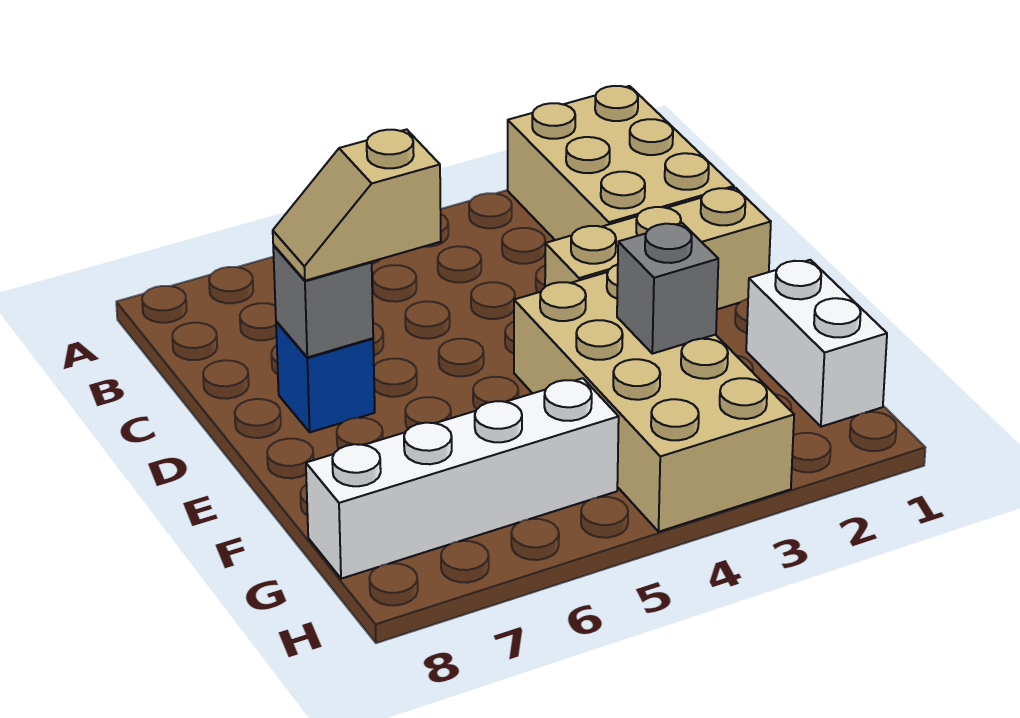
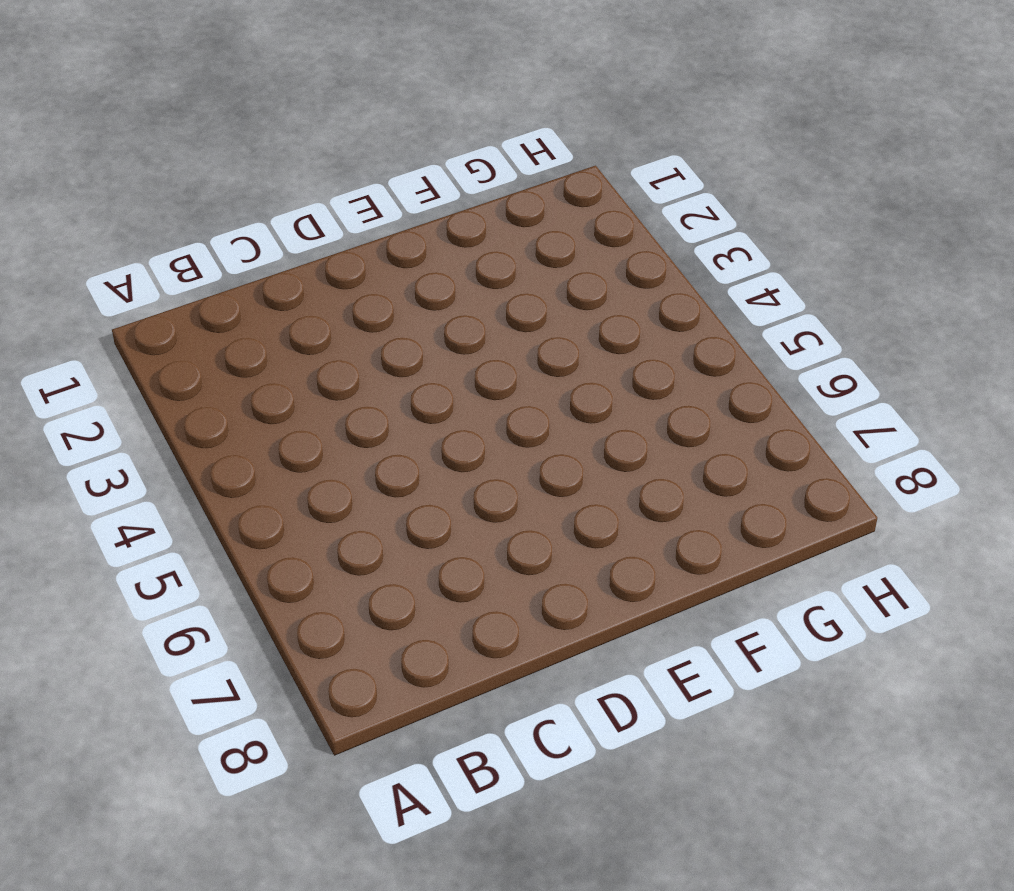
none -> tan brick A1:C2 level 1
none -> tan brick D1:D3 level 1

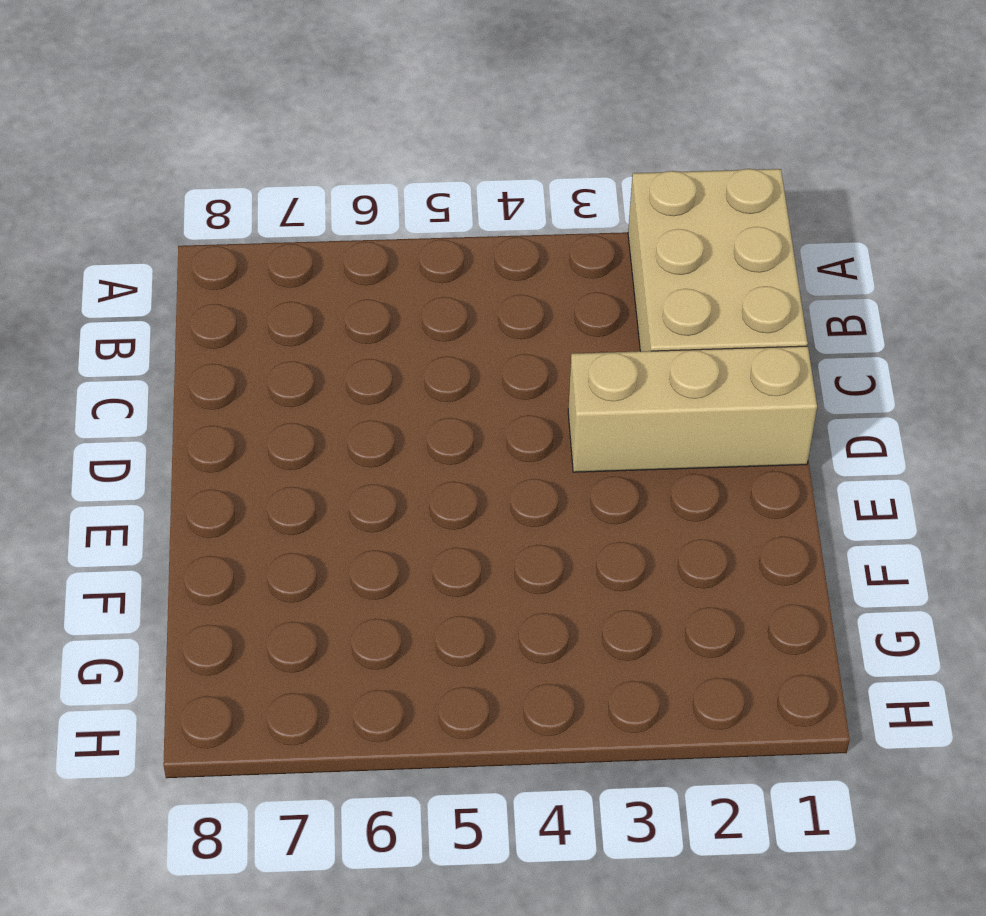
none -> blue brick D7 level 1
none -> tan brick E3:H4 level 1

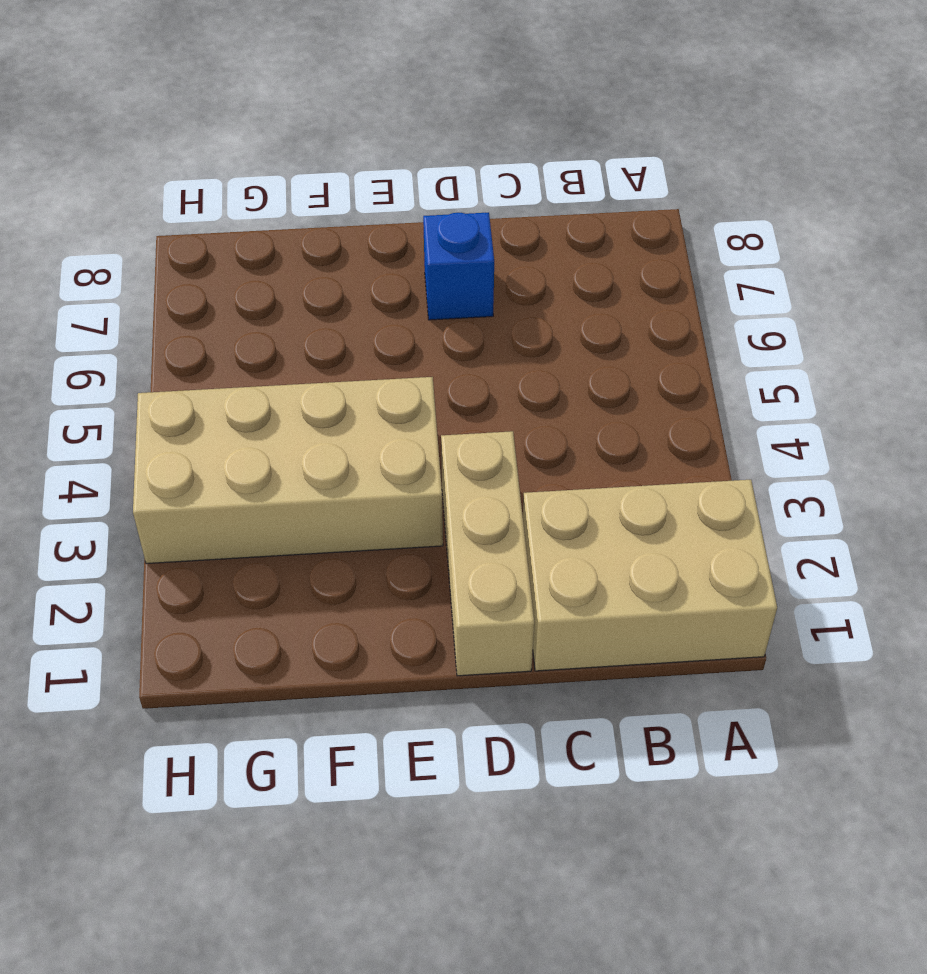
none -> white brick F1:G1 level 1
none -> white brick G5:G8 level 1

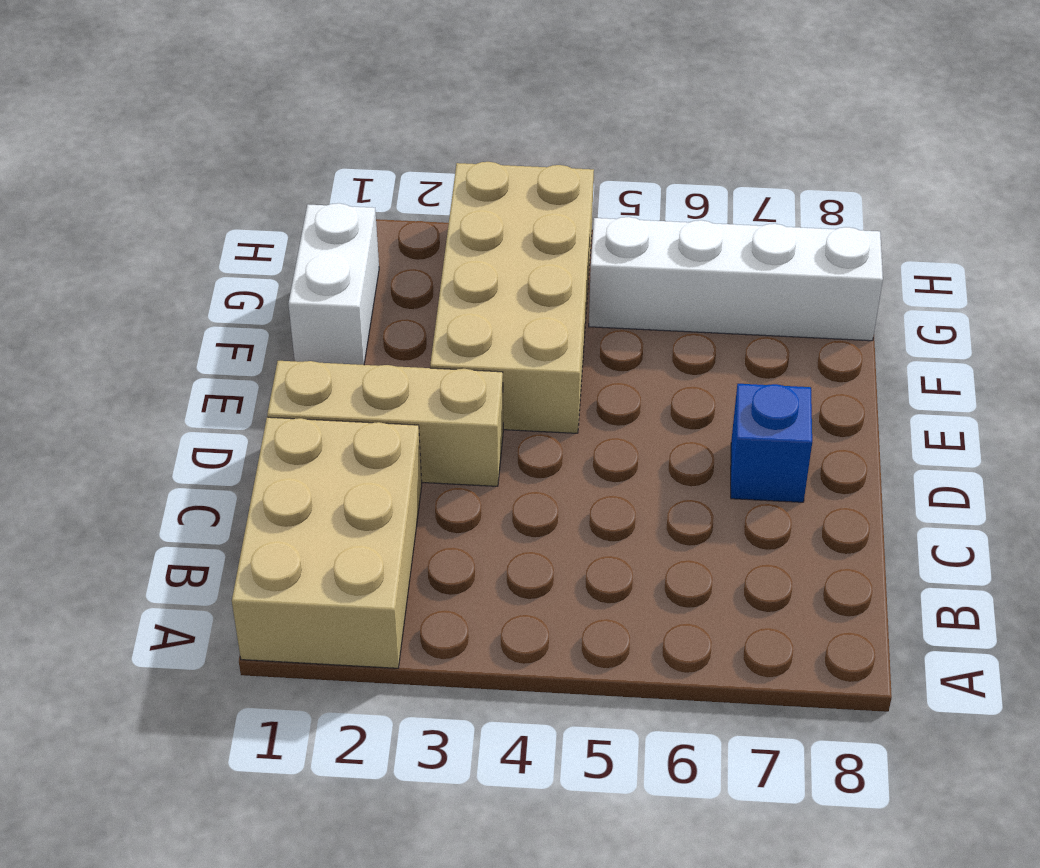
none -> grey brick D7 level 2
none -> grey brick F3 level 2

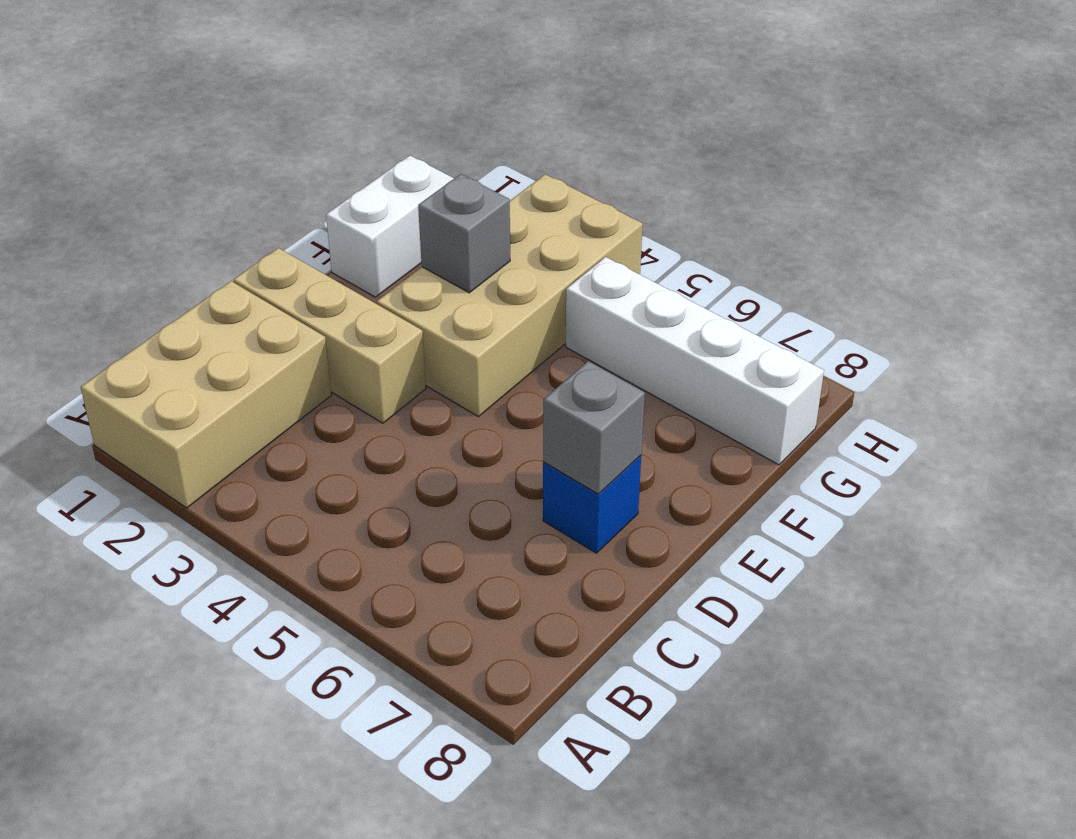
none -> tan slope D6:D7 level 3 top 6

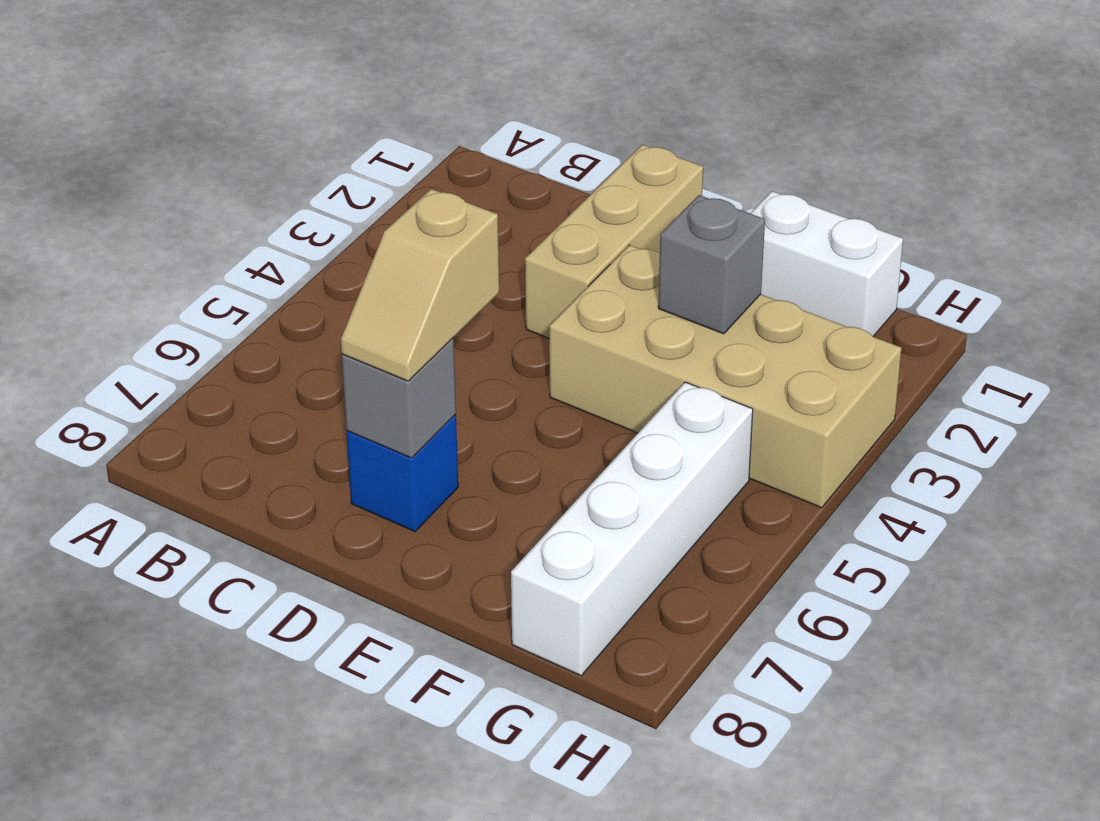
none -> tan brick A1:C2 level 1

